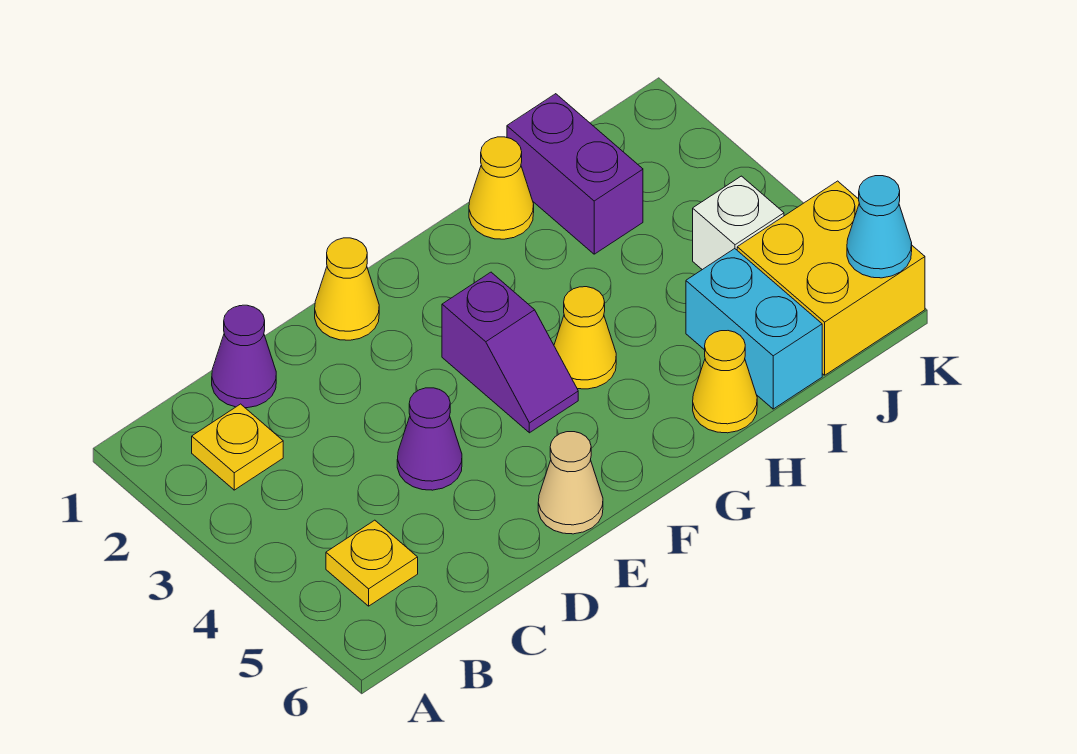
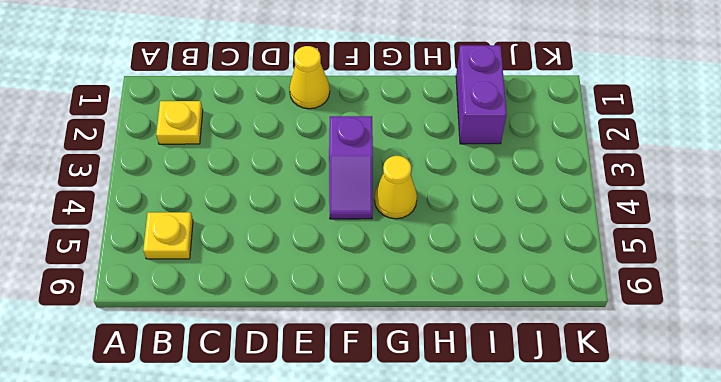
none -> purple cone C1 level 1
none -> purple cone D4 level 1
none -> tan cone E6 level 1

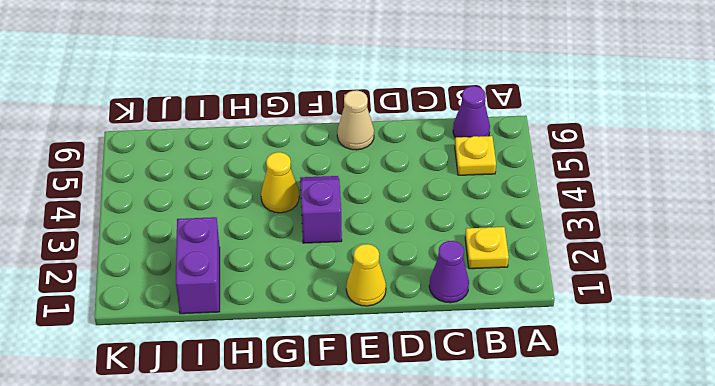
purple cone B6 level 1 -> purple cone D4 level 1
none -> yellow cone H1 level 1
none -> yellow cone H6 level 1
none -> cyan brick I5:I6 level 1

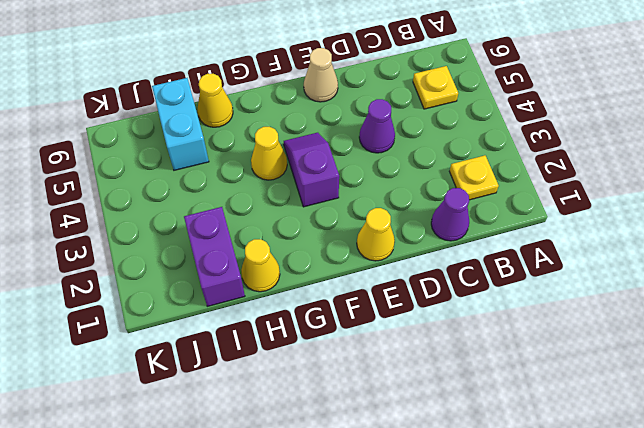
none -> white brick J4 level 1
none -> yellow brick J5:K6 level 1
none -> cyan cone K6 level 2

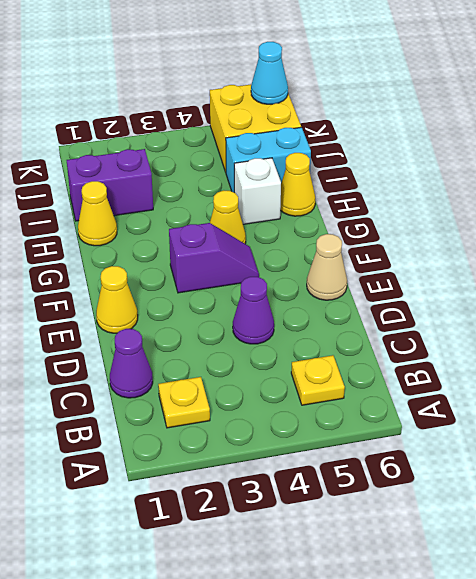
white brick H5 level 1 -> white brick J4 level 1

